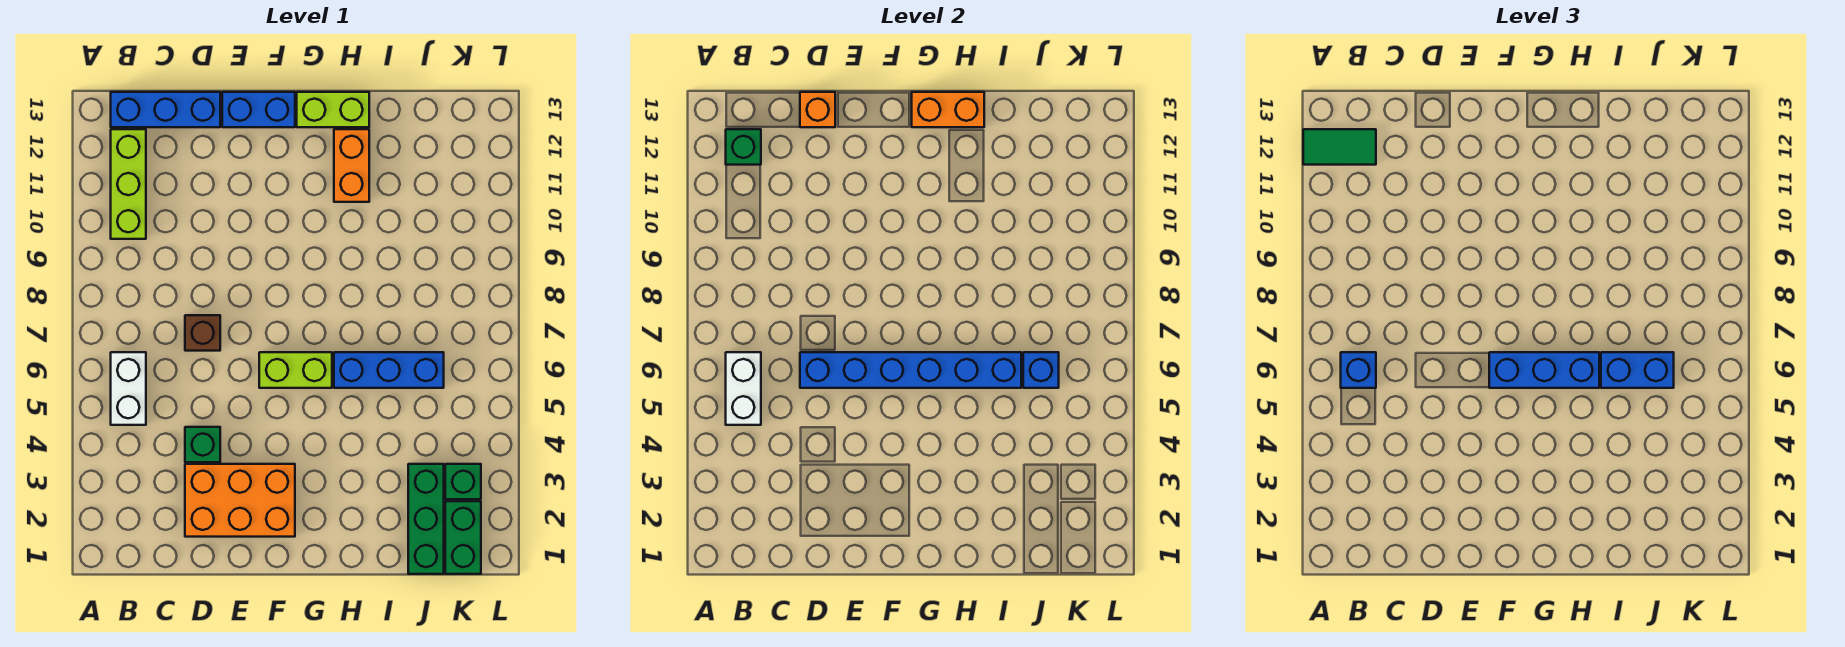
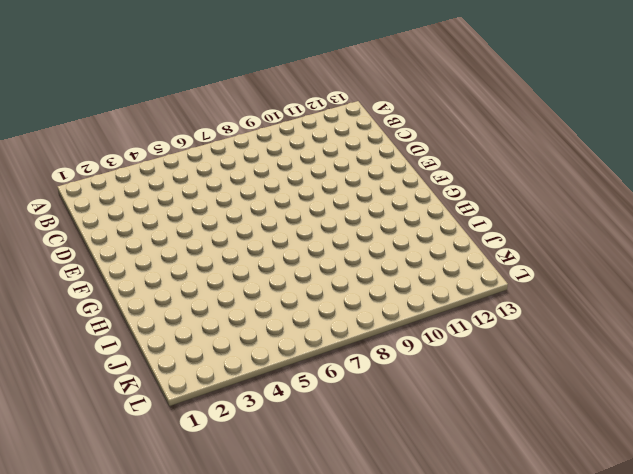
none -> white brick B5:B6 level 1
none -> lime brick B10:B12 level 1
none -> blue brick B13:D13 level 1

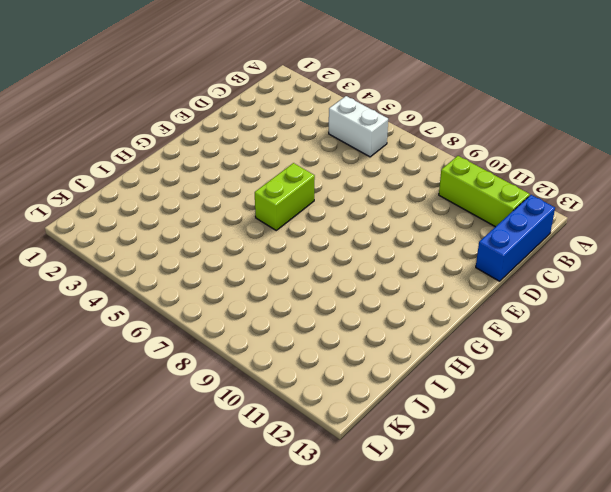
none -> orange brick D2:F3 level 1
none -> green brick D4 level 1
none -> brown brick D7 level 1

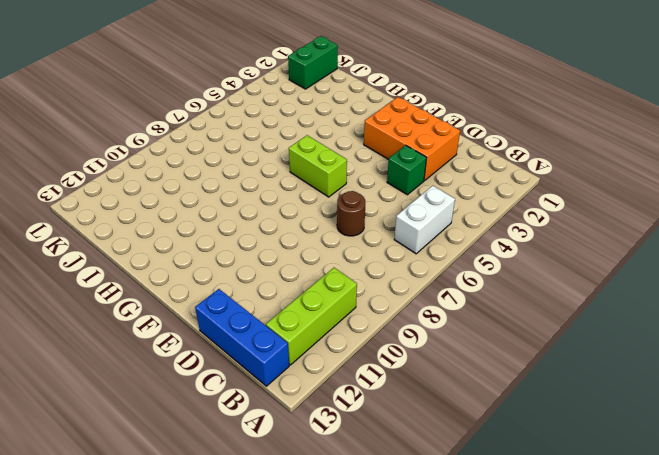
brown round brick D7 level 1 -> brown brick D7 level 1
none -> blue brick E13:F13 level 1
none -> lime brick G13:H13 level 1
none -> blue brick H6:J6 level 1

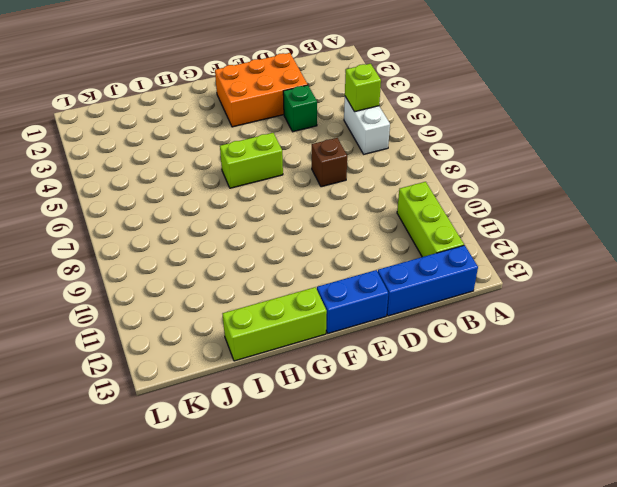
lime brick B5 level 2 -> white brick B5:B6 level 2
lime brick G13:I13 level 1 -> lime brick G13:H13 level 1
none -> blue brick H6:J6 level 1
none -> orange brick H11:H12 level 1
none -> green brick J1:J3 level 1

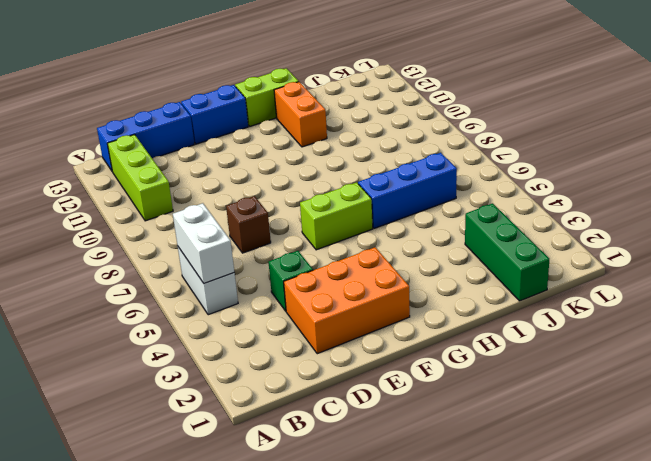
none -> green brick K1:K2 level 1
none -> green brick K3 level 1
none -> green brick B12 level 2

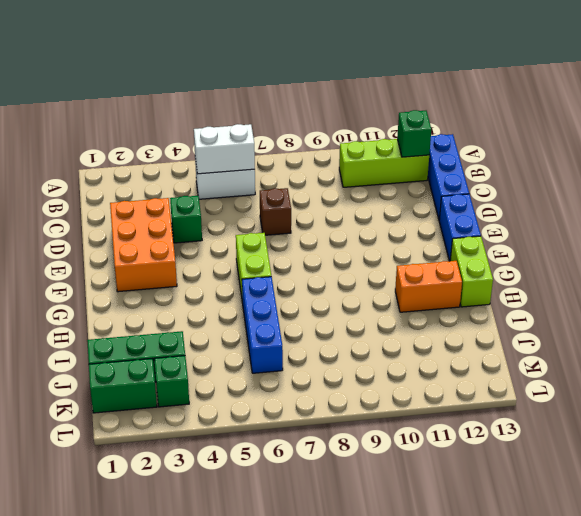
none -> blue brick D6:I6 level 2
none -> orange brick D13 level 2
none -> orange brick G13:H13 level 2

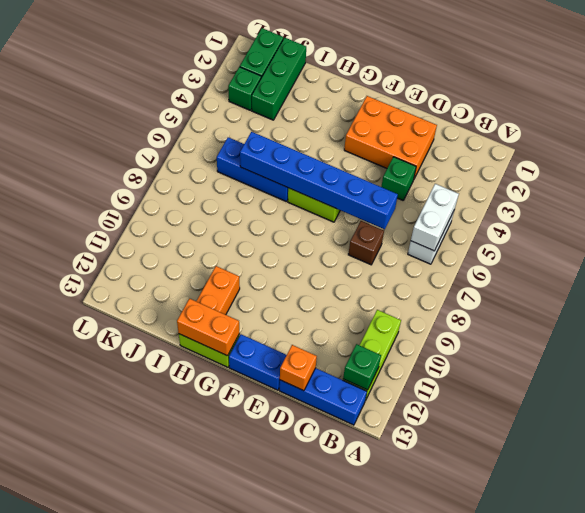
none -> blue brick J6 level 2
none -> green tile A12:B12 level 3
none -> blue brick B6 level 3

